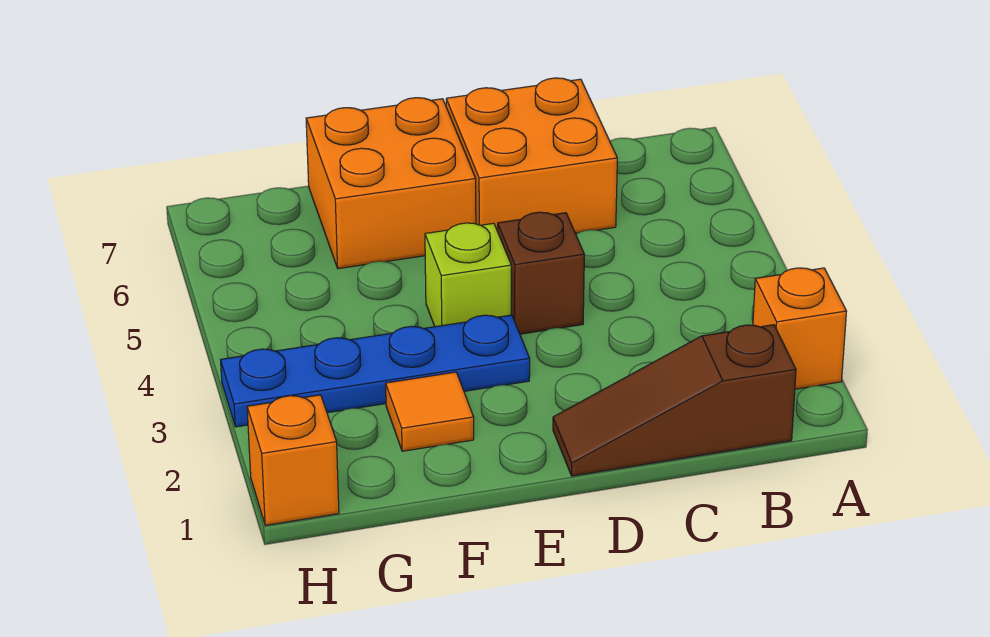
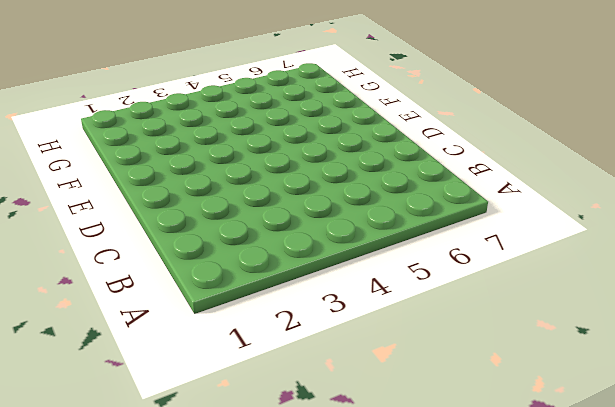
none -> orange brick A2 level 1
none -> brown slope B1:D1 level 1 top B

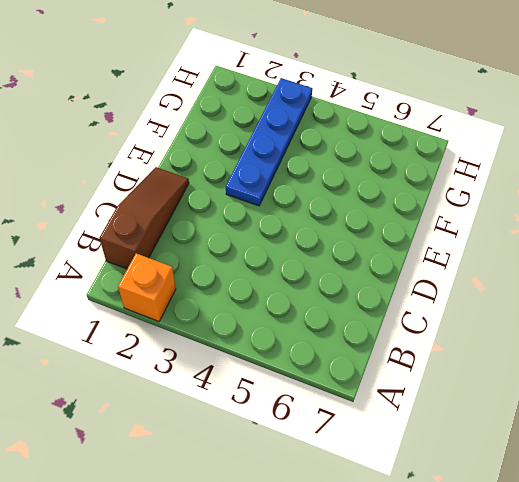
none -> orange brick C6:D7 level 1
none -> brown brick D4 level 1

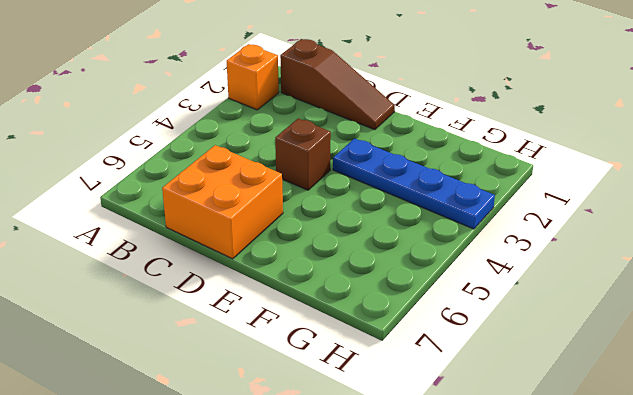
none -> lime brick E4 level 1
none -> orange brick E6:F7 level 1

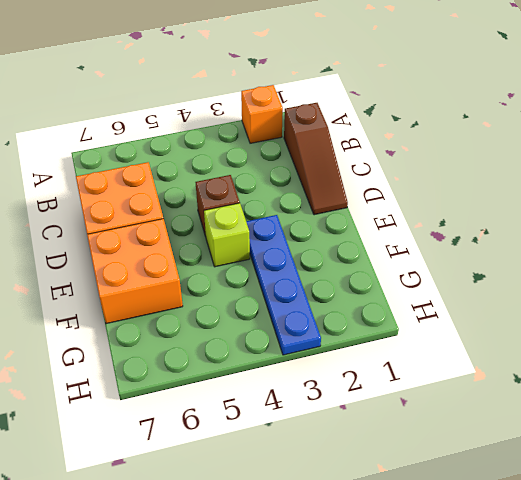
none -> orange tile F2 level 1
none -> orange brick H1 level 1

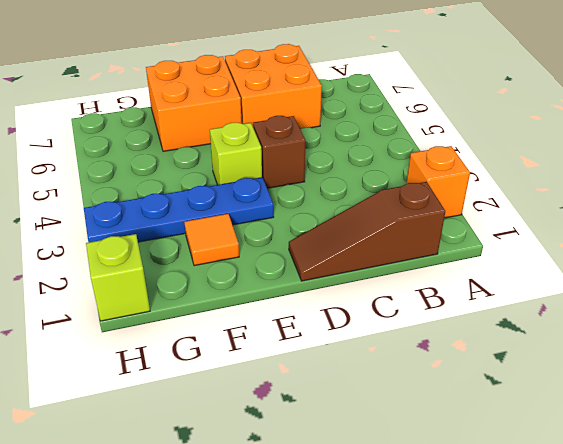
lime brick H1 level 1 -> orange brick H1 level 1

